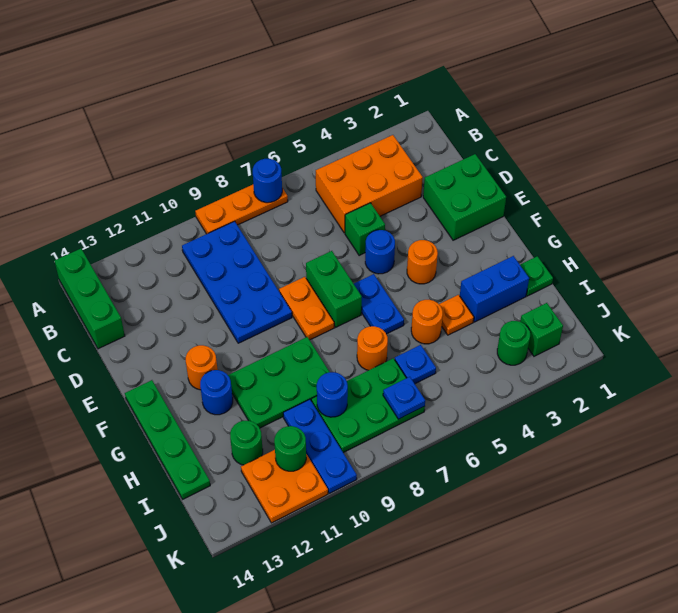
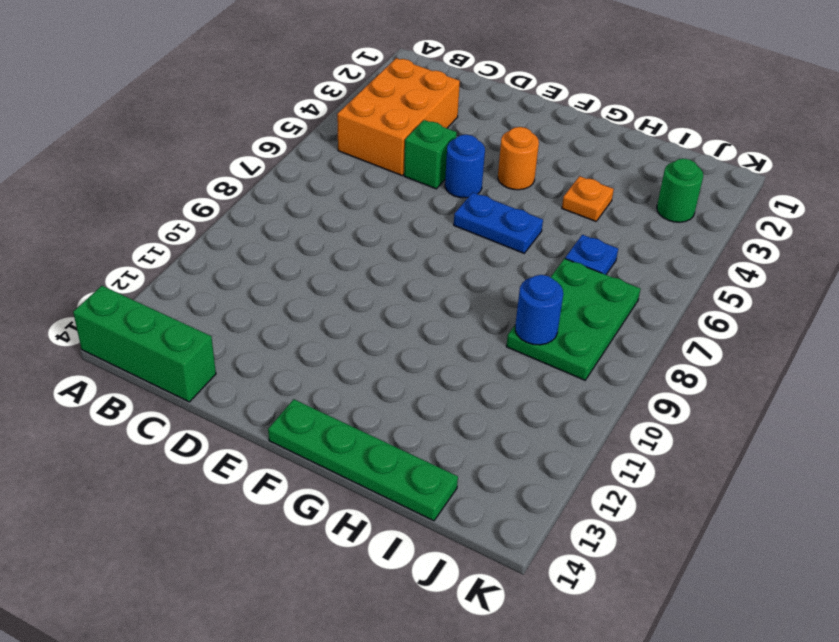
none -> orange plate A7:A9 level 1
none -> blue plate B9:E10 level 1
none -> green brick D1:E2 level 1
none -> green brick E7:F7 level 1

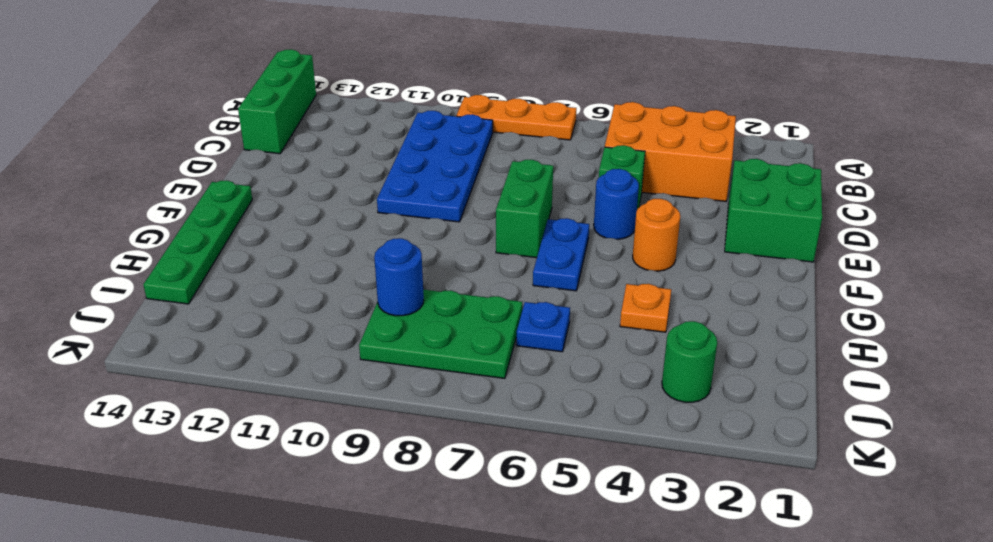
none -> orange plate E8:F8 level 1
none -> orange round brick F12 level 1
none -> green plate G9:H11 level 1
none -> blue round brick G12 level 1

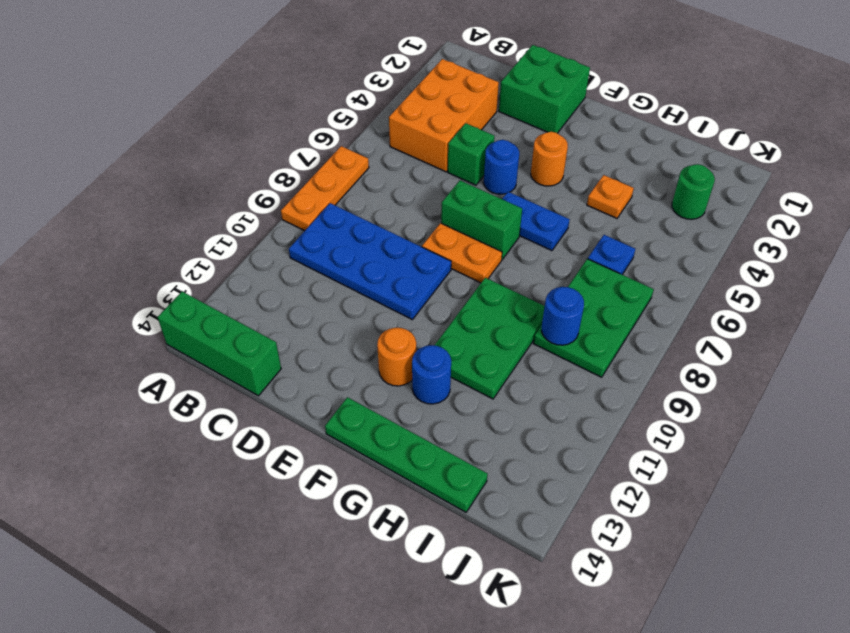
none -> green plate H1 level 1
none -> blue brick H2:H3 level 1
none -> orange round brick H5 level 1
none -> orange round brick H7 level 1

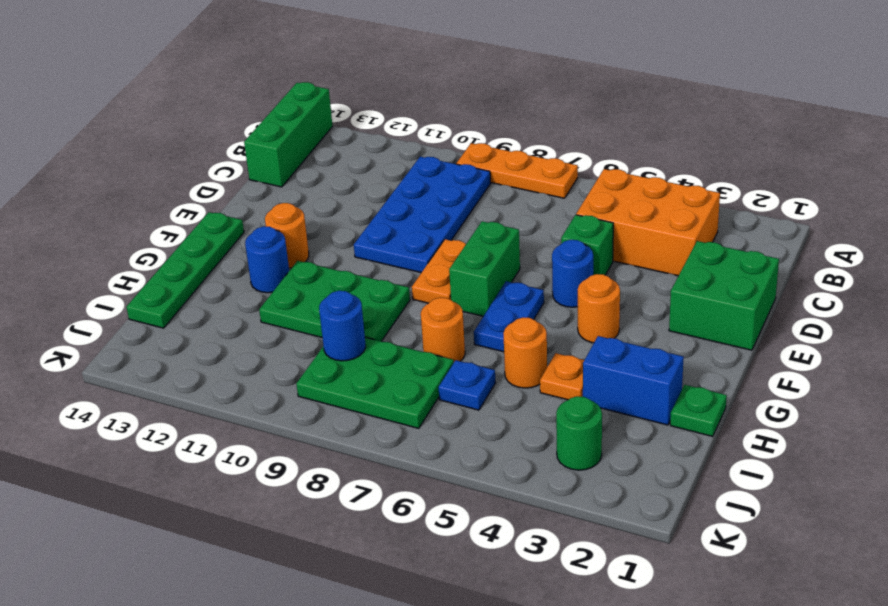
none -> blue plate I10:K10 level 1
none -> green round brick I12 level 1
none -> green brick J2 level 1
none -> orange plate J11:K12 level 1

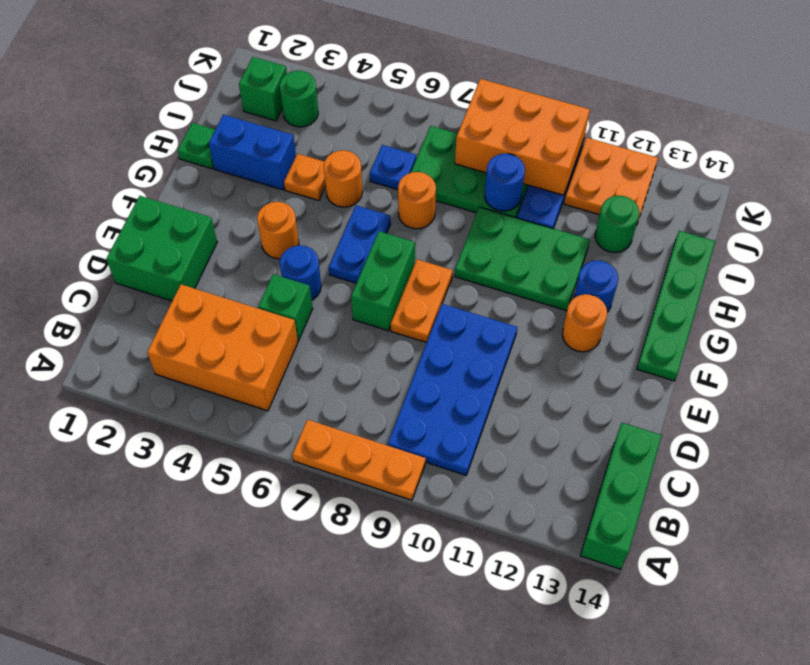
orange brick J8:K10 level 2 -> none
none -> blue round brick A7 level 2
none -> blue plate J7 level 2
none -> green round brick J11 level 2

